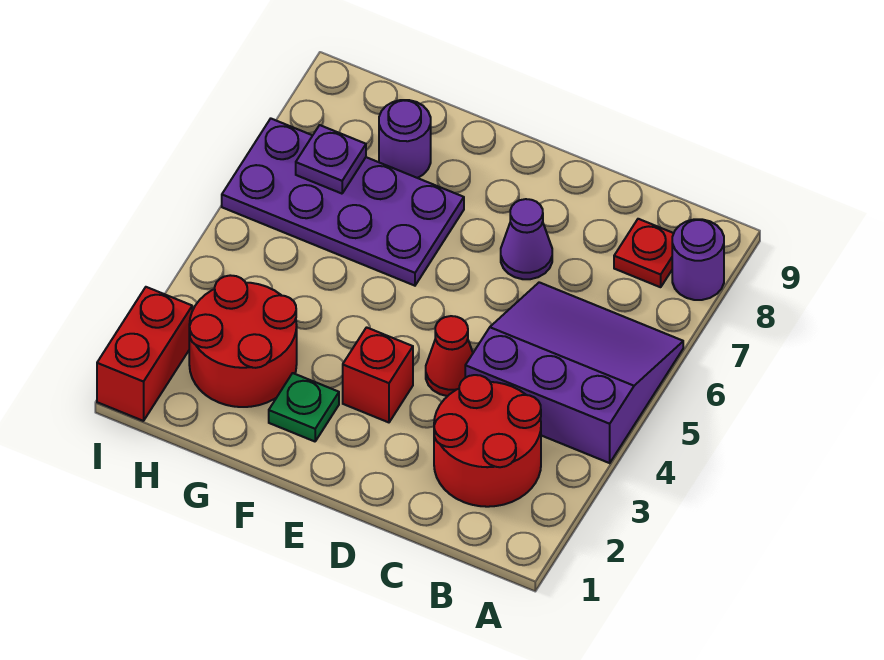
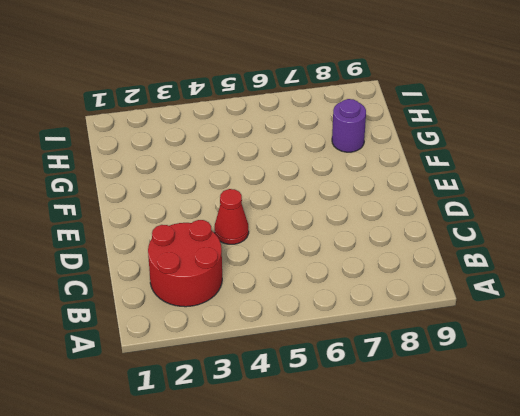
none -> purple slope A4:C6 level 1 top 4
none -> purple round brick A8 level 1
none -> red plate B8 level 1

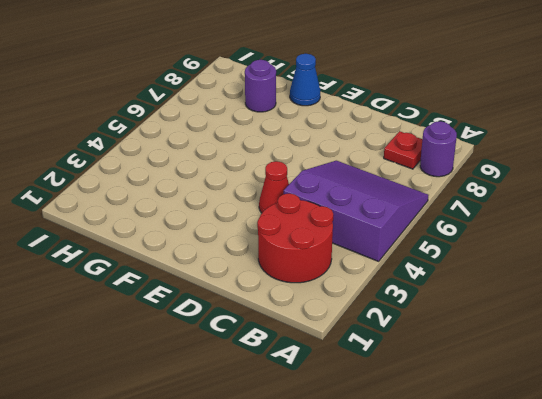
blue cone F9 level 1 -> none
none -> purple cone D7 level 1
none -> red brick E3 level 1
none -> green plate F2 level 1

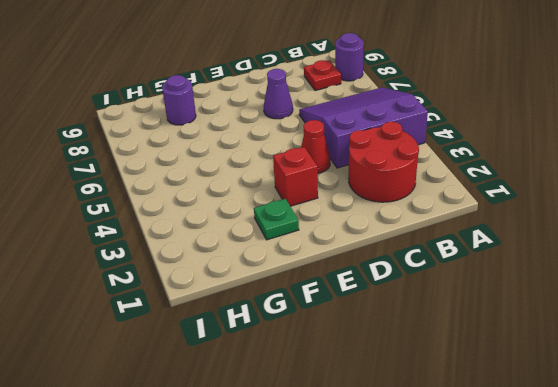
none -> purple plate F6:I7 level 1
none -> red round brick G2:H3 level 1
none -> red brick I1:I2 level 1

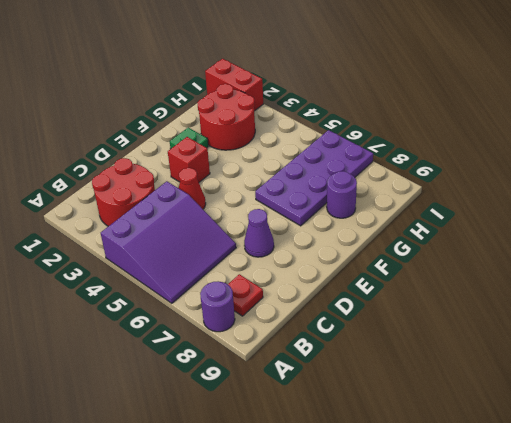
none -> purple plate H7 level 2

